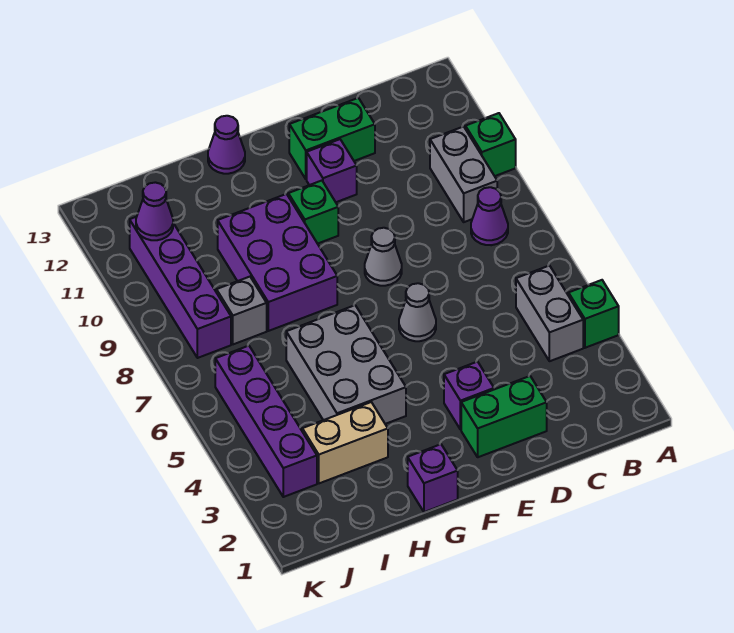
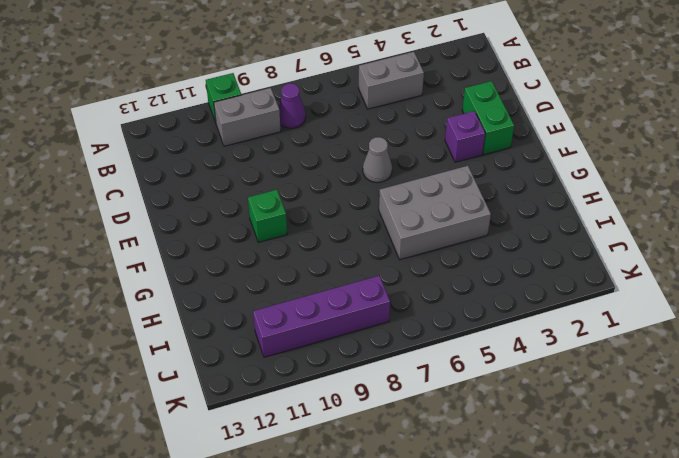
none -> green brick A4 level 1
none -> green brick D12:E12 level 1
none -> grey cone E8 level 1

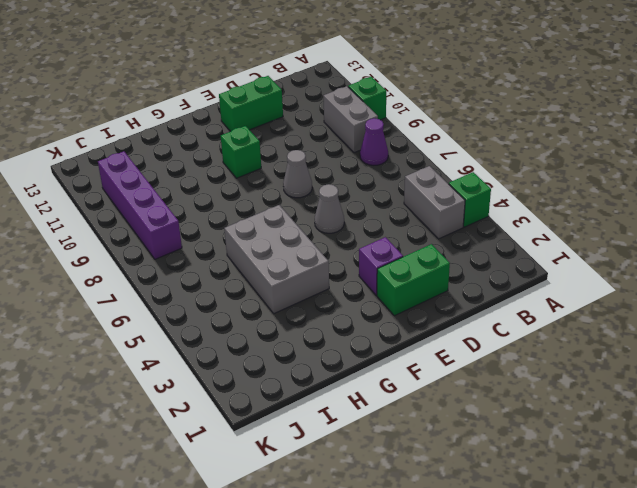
none -> purple brick E11 level 1
none -> purple brick G1 level 1
none -> purple brick G8:H10 level 1

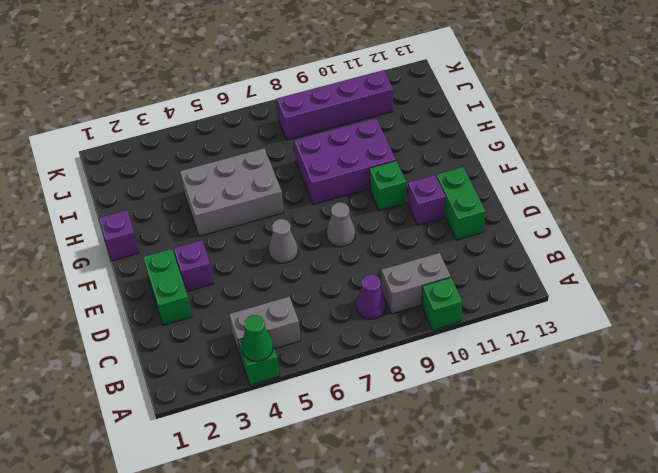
green cone A4 level 2 -> none
none -> purple cone G13 level 1
none -> tan brick H3:I3 level 1
none -> grey brick I8 level 1

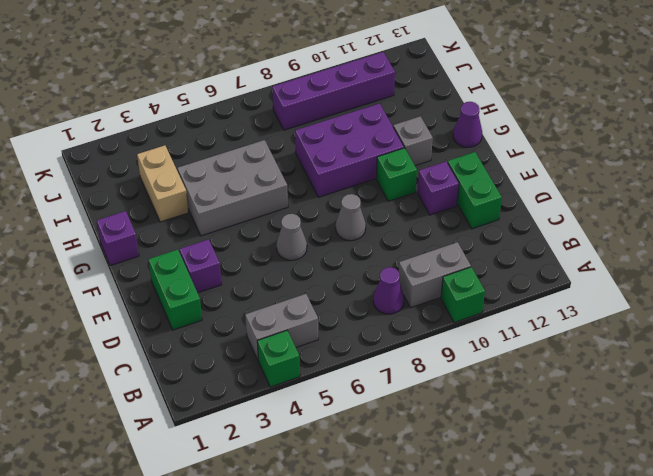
grey brick G11 level 1 -> grey brick I8 level 1
none -> purple brick J3:J6 level 1
none -> purple cone J11 level 2

